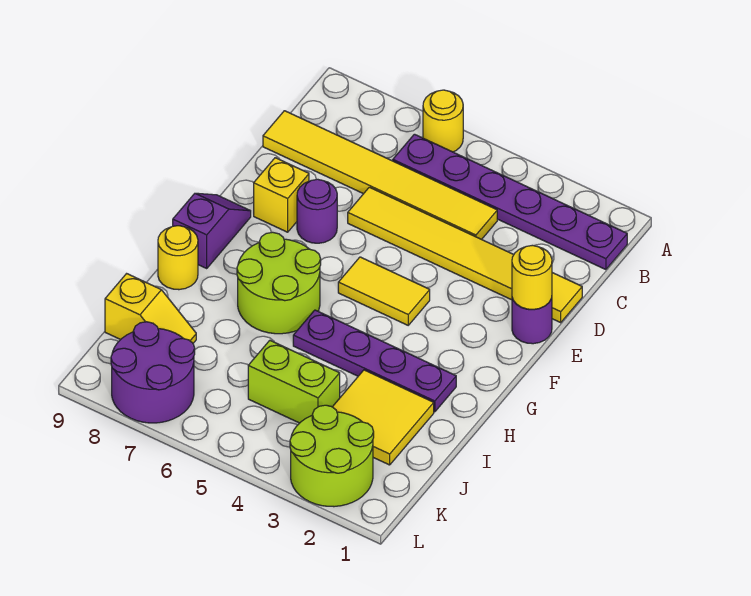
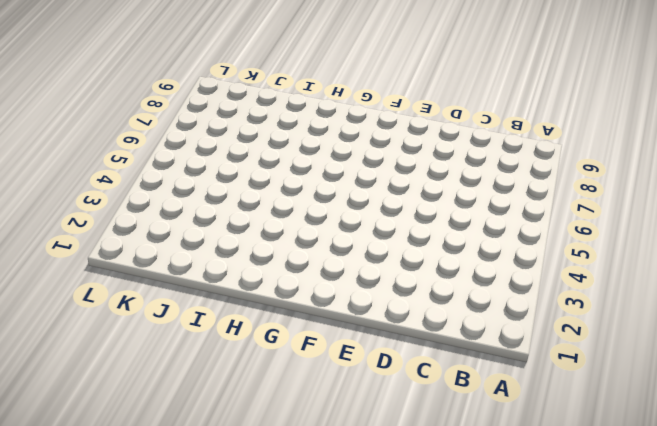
none -> yellow round brick A6 level 1
none -> purple plate B1:B6 level 1
none -> yellow tile C4:C9 level 1

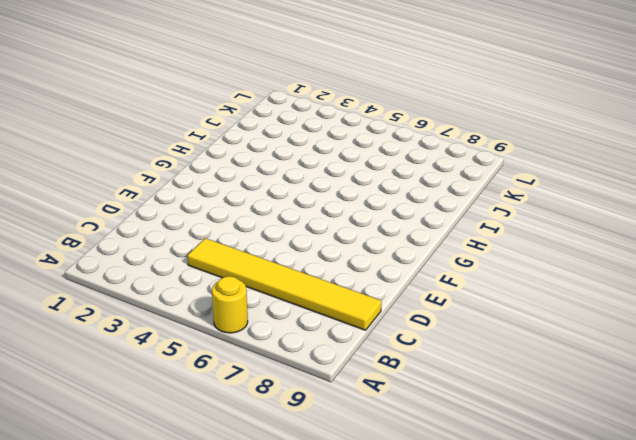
none -> purple plate B1:B6 level 1
none -> yellow tile D1:D6 level 1
none -> purple round brick E1 level 1

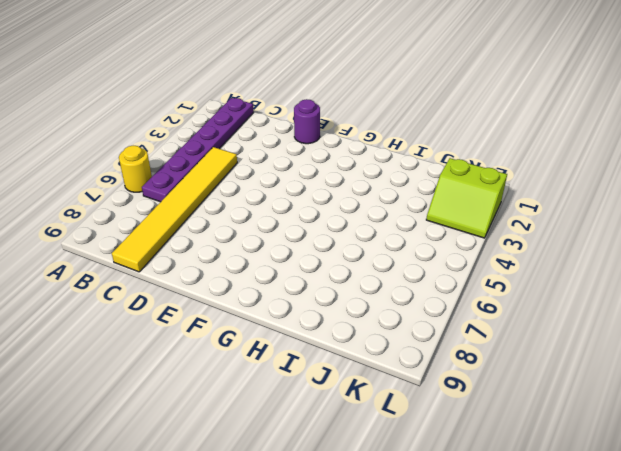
lime slope K2:L3 level 1 top 2 -> lime round brick K2:L3 level 1
none -> yellow tile D1:D6 level 1
none -> purple round brick E7 level 1
none -> yellow brick E8 level 1

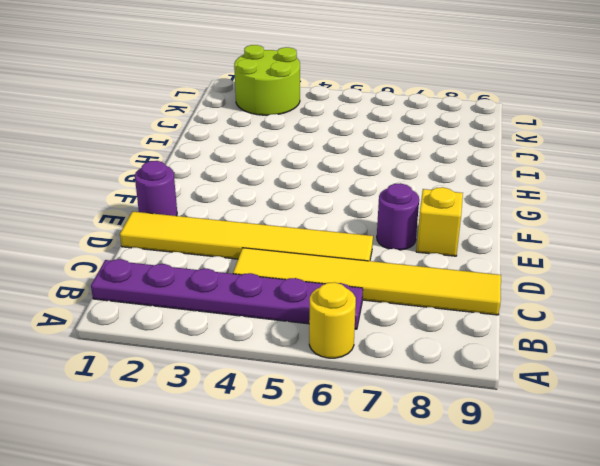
none -> yellow tile F4:F5 level 1
none -> purple slope F9:G9 level 1 top G
none -> lime round brick G6:H7 level 1

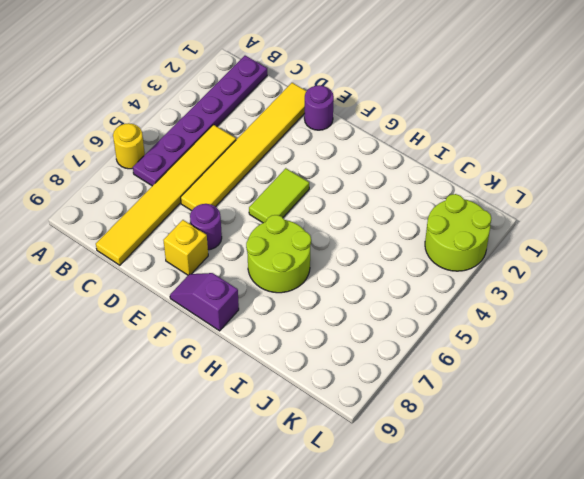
lime tile F4:F5 level 1 -> yellow tile F4:F5 level 1
none -> purple plate H2:H5 level 1
none -> yellow round brick H9 level 1
none -> yellow tile I2:J3 level 1

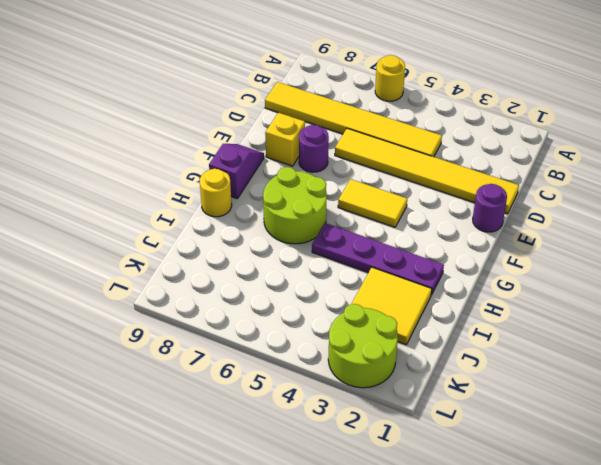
none -> purple plate B1:B6 level 1
none -> lime brick J4:J5 level 1
none -> yellow slope J8:J9 level 1 top 9

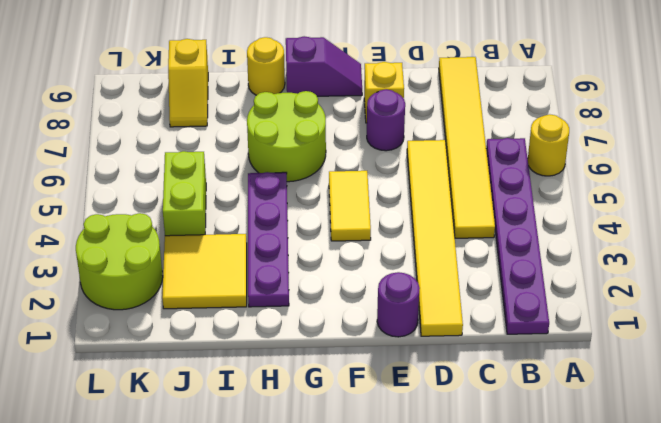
none -> purple round brick K7:L8 level 1
none -> yellow round brick E1 level 2

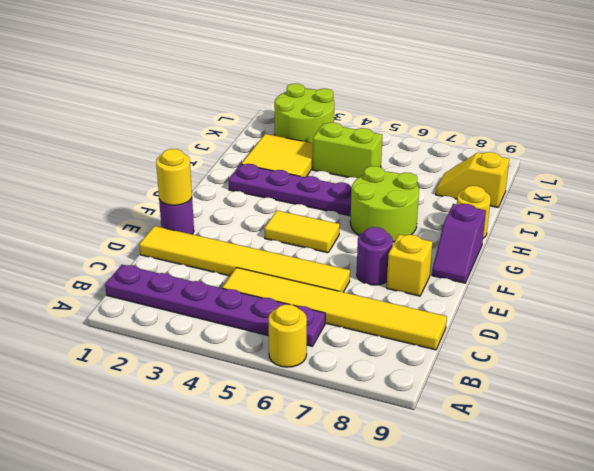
none -> purple round brick K7:L8 level 1

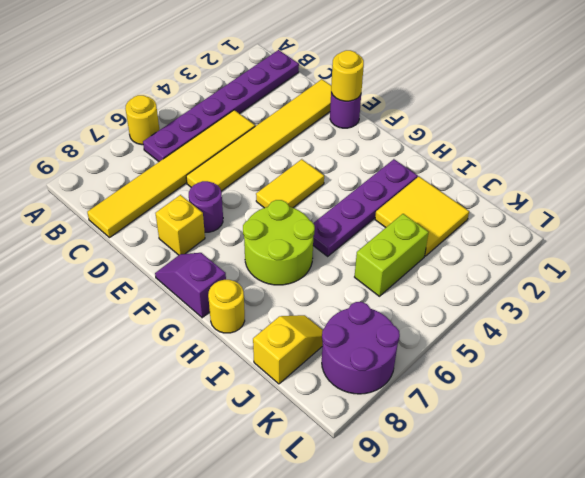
none -> lime round brick K2:L3 level 1

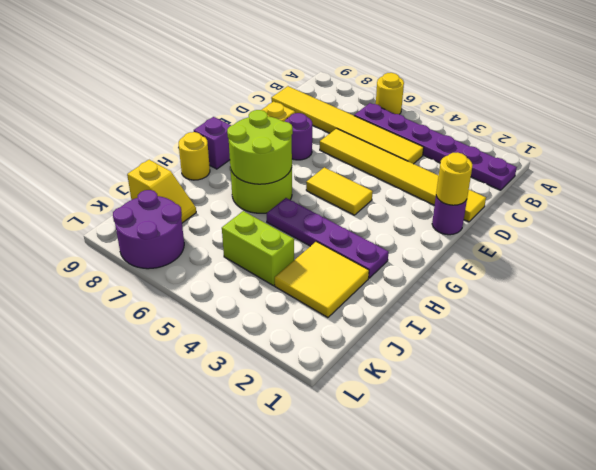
lime round brick G6:H7 level 2 -> lime round brick K2:L3 level 1

